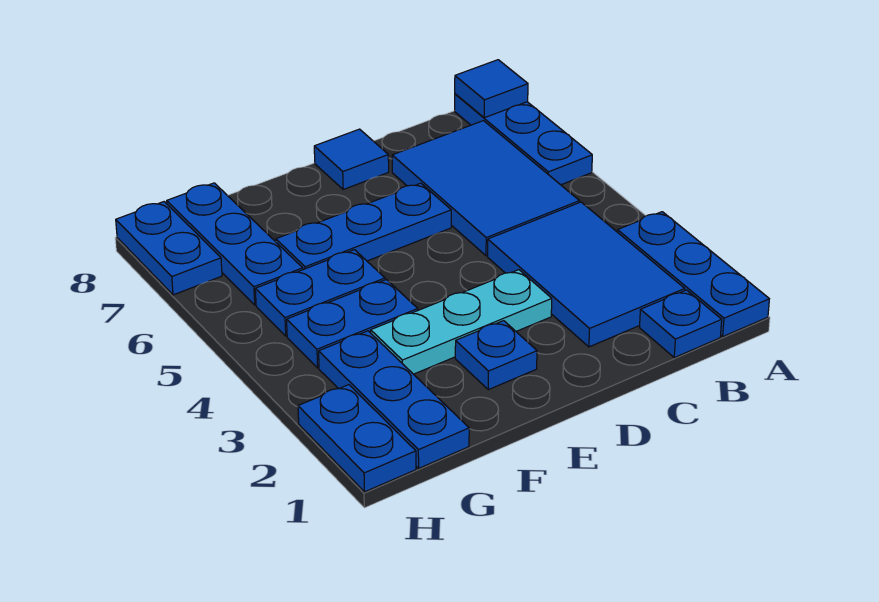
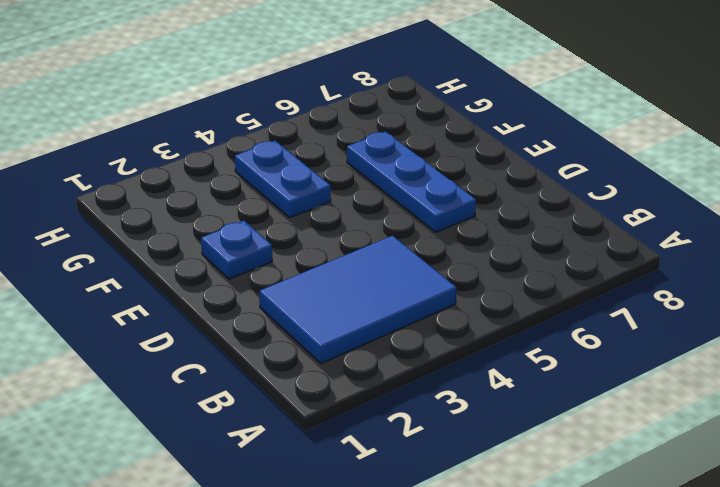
none -> blue plate A1:A3 level 1
none -> blue plate A6:A8 level 1
none -> blue plate B1 level 1

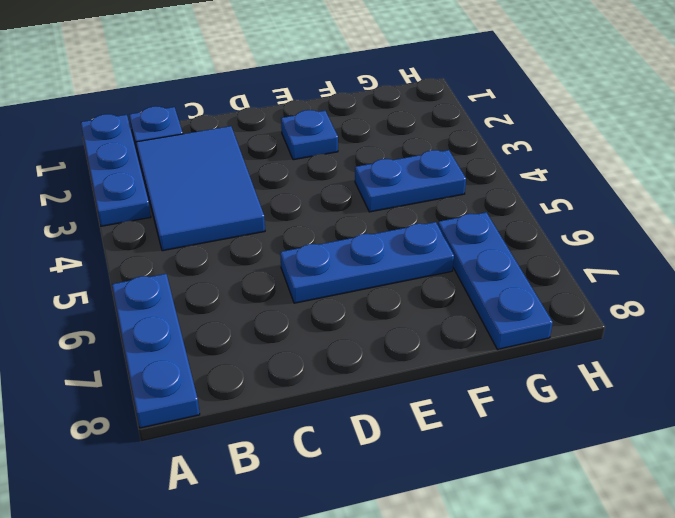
none -> blue tile B5:C7 level 1
none -> cyan plate D3:F3 level 1
none -> blue tile D8 level 1

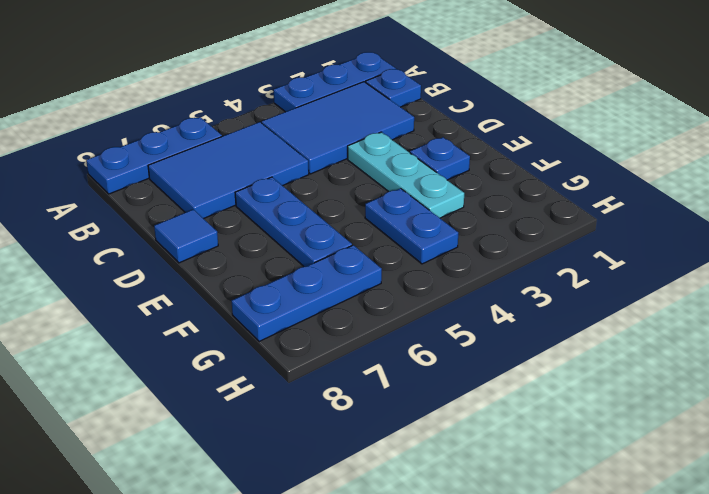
none -> blue plate F5:G5 level 1
none -> blue plate G1:G3 level 1
none -> blue plate H1:H2 level 1

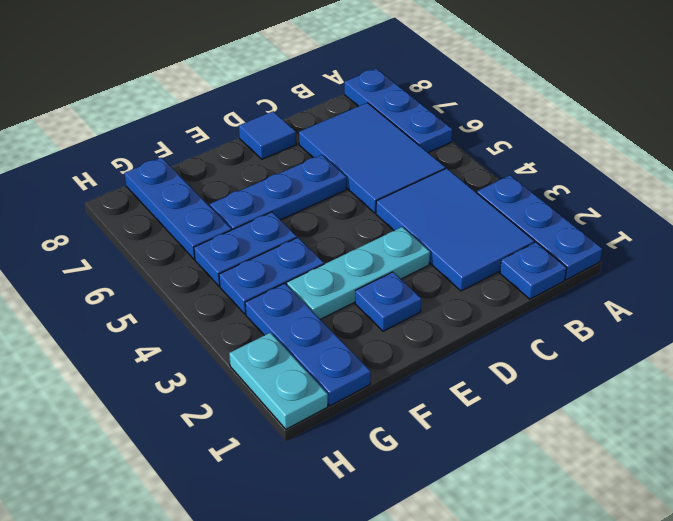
cyan plate H1:H2 level 1 -> blue plate H1:H2 level 1
none -> blue plate H7:H8 level 1
none -> blue tile A8 level 2

